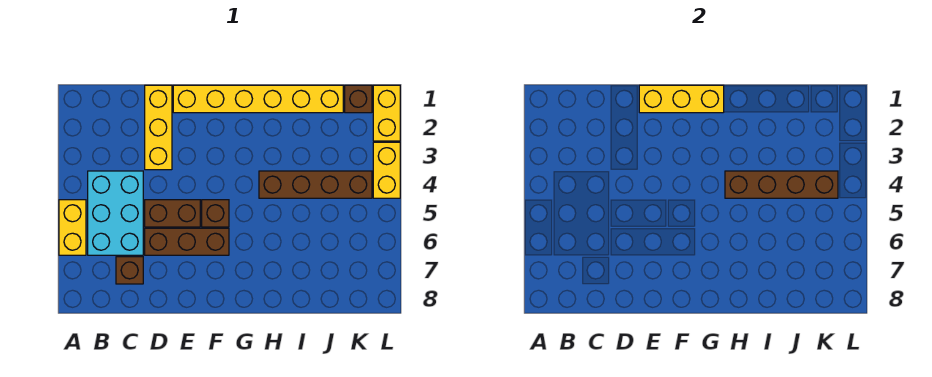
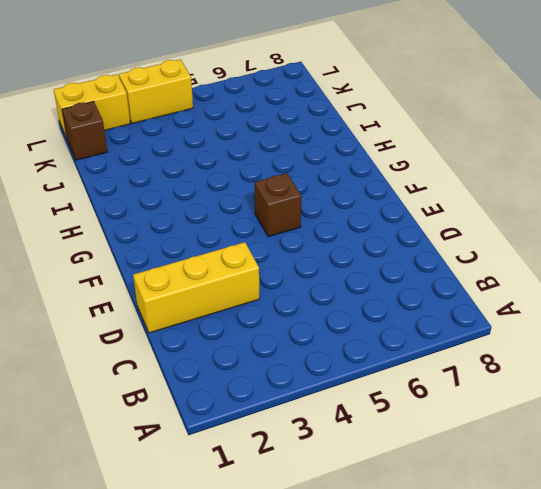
none -> yellow brick A5:A6 level 1
none -> cyan brick B4:C6 level 1
none -> brown brick C7 level 1

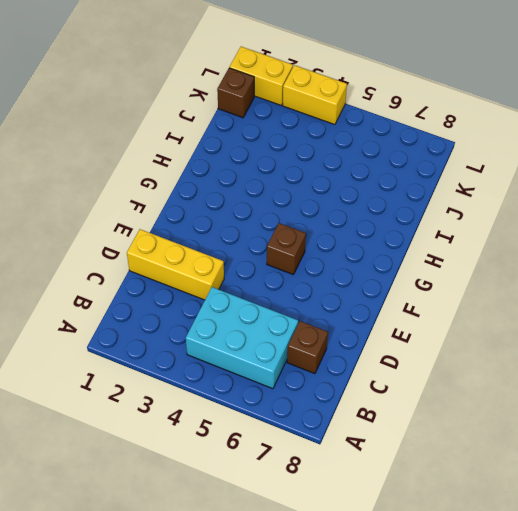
none -> yellow brick A5:A6 level 1
none -> brown brick D5:E5 level 1
none -> brown brick D6:F6 level 1

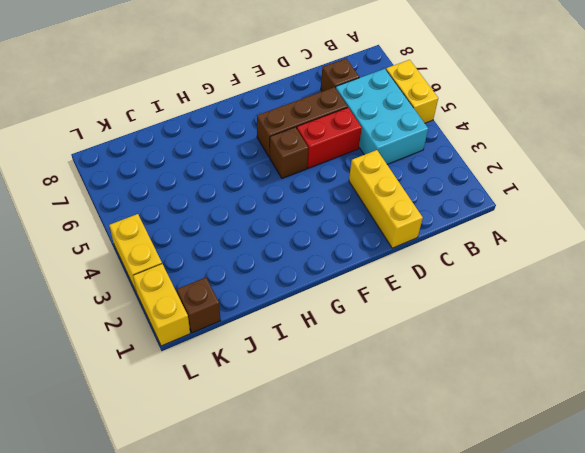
red brick D5:E5 level 1 -> brown brick D5:E5 level 1
none -> yellow brick E1:J1 level 1
none -> brown brick H4:K4 level 1
none -> yellow brick E1:G1 level 2

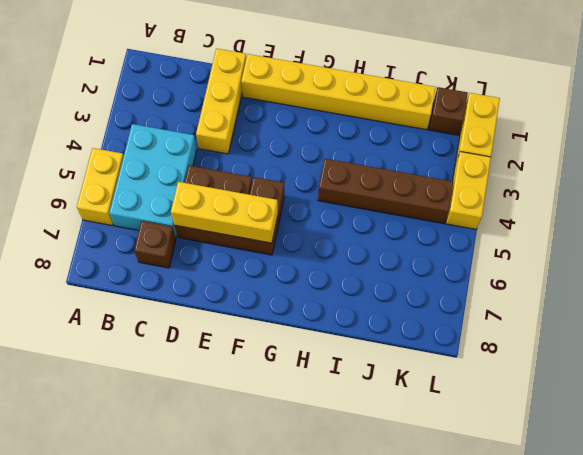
yellow brick D6:F6 level 2 -> yellow brick E1:G1 level 2
none -> brown brick H4:K4 level 2

